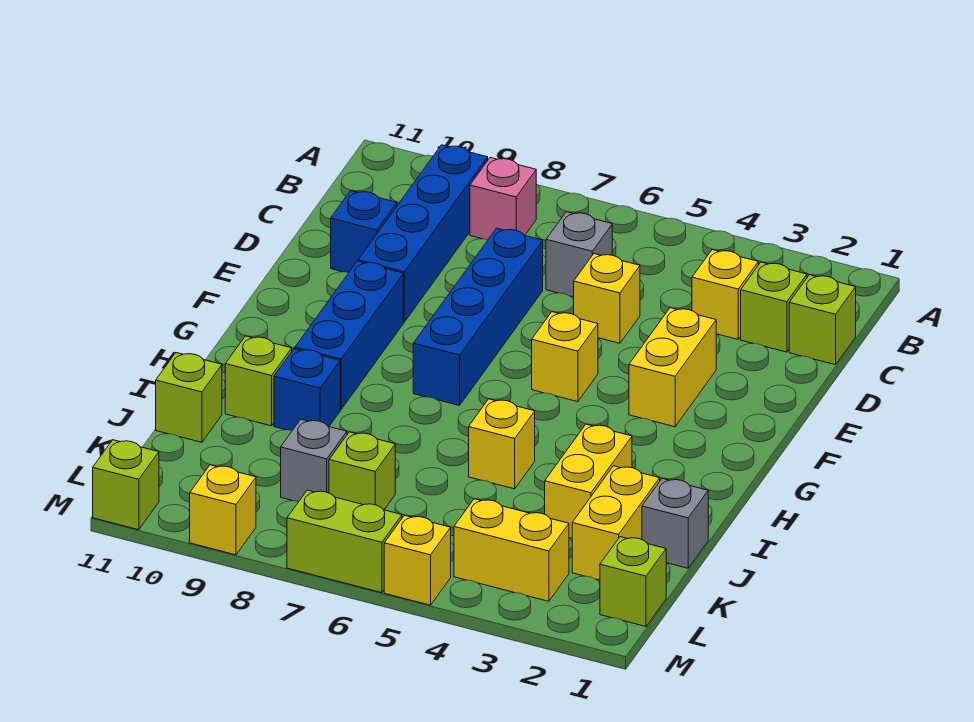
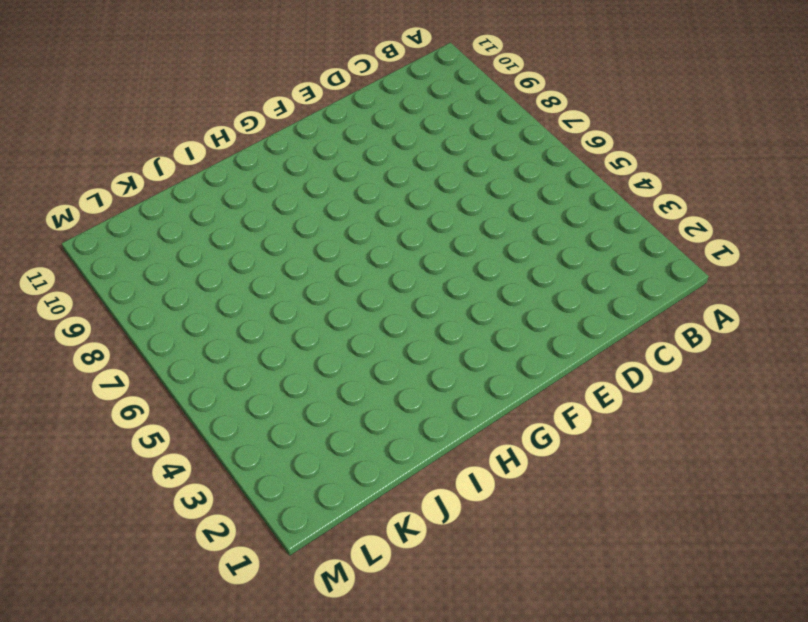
none -> pink brick B8 level 1
none -> blue brick B9:E9 level 1
none -> lime brick C1 level 1

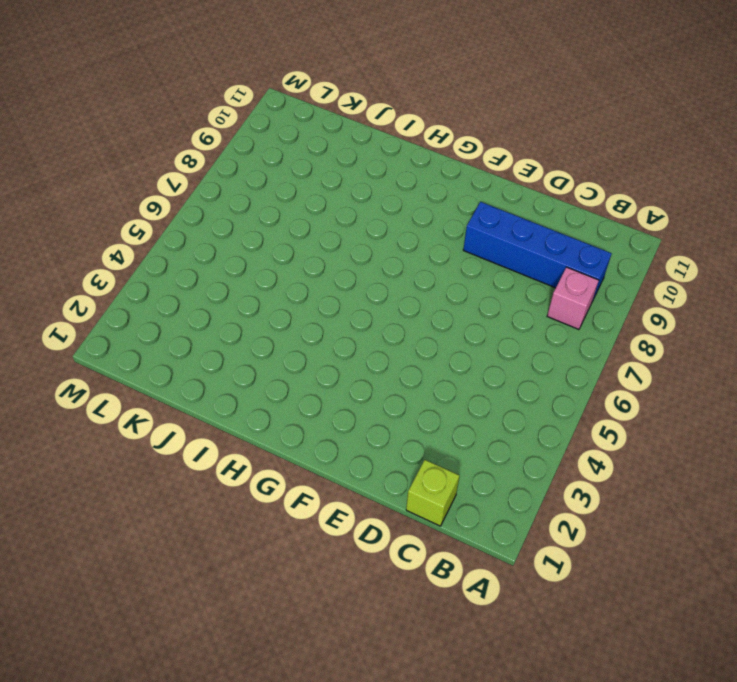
none -> lime brick C2 level 1
none -> yellow brick C3 level 1
none -> grey brick C6 level 1

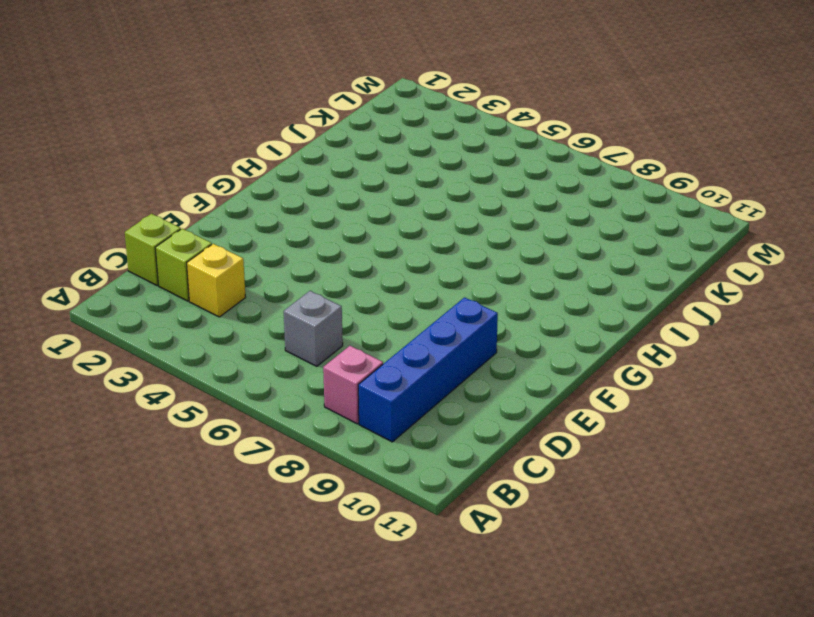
none -> yellow brick D5 level 1
none -> blue brick D7:G7 level 1
none -> blue brick D10 level 1

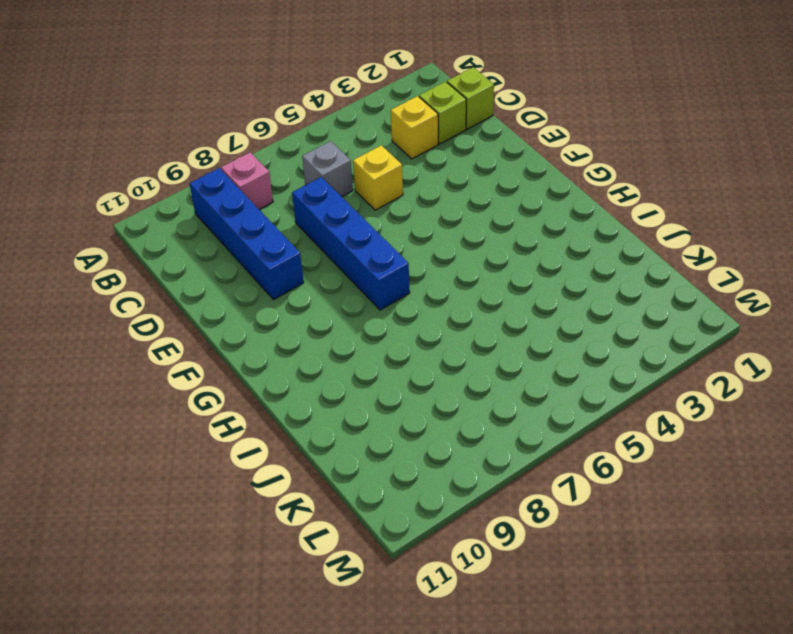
none -> blue brick D10 level 1
none -> yellow brick E3:F3 level 1
none -> yellow brick F5 level 1

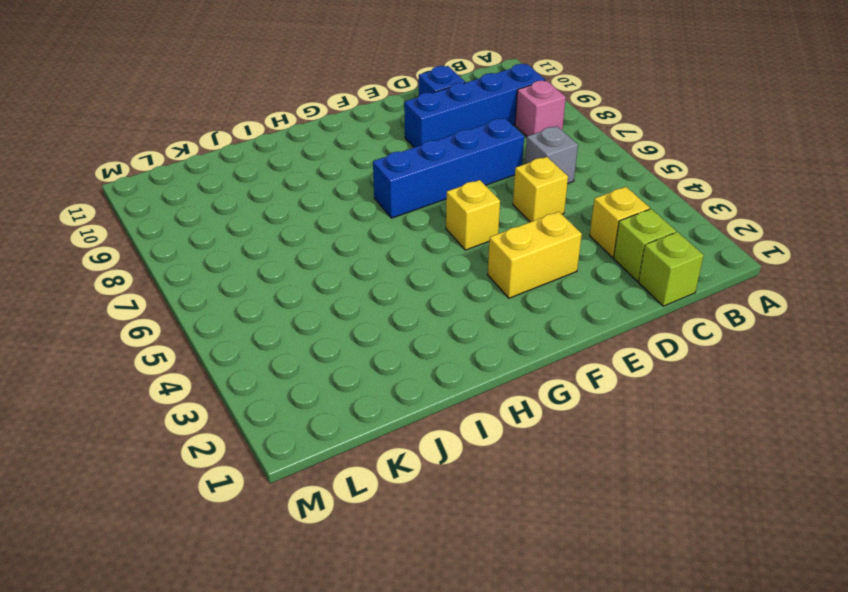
none -> blue brick F9:H9 level 1
none -> yellow brick I3:J3 level 1
none -> yellow brick I5 level 1

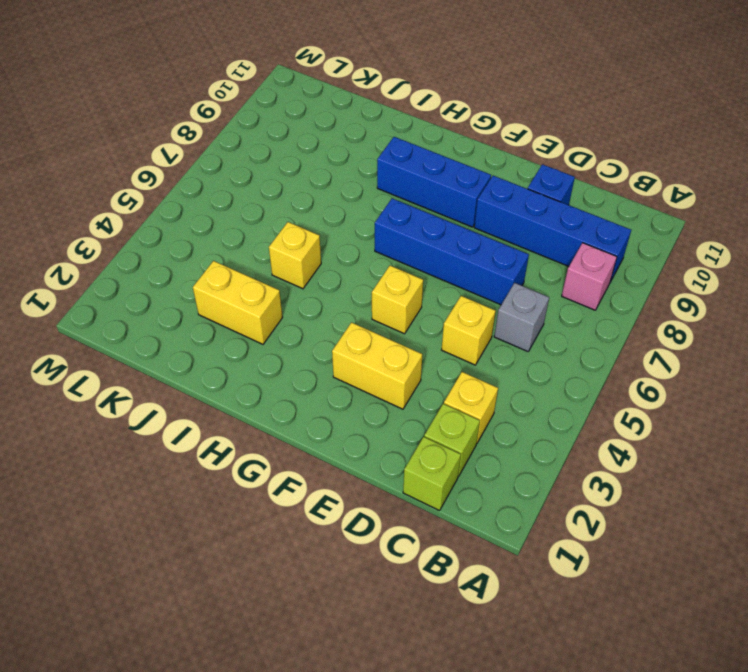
none -> blue brick I9 level 1
none -> lime brick I10 level 1
none -> grey brick J1 level 1

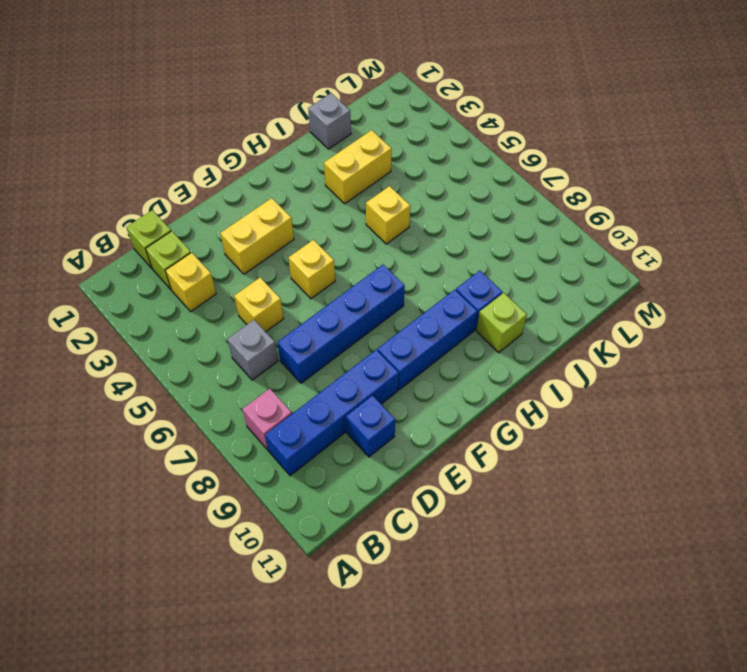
none -> yellow brick J2:K2 level 1
none -> lime brick J11 level 1
none -> lime brick K7 level 1

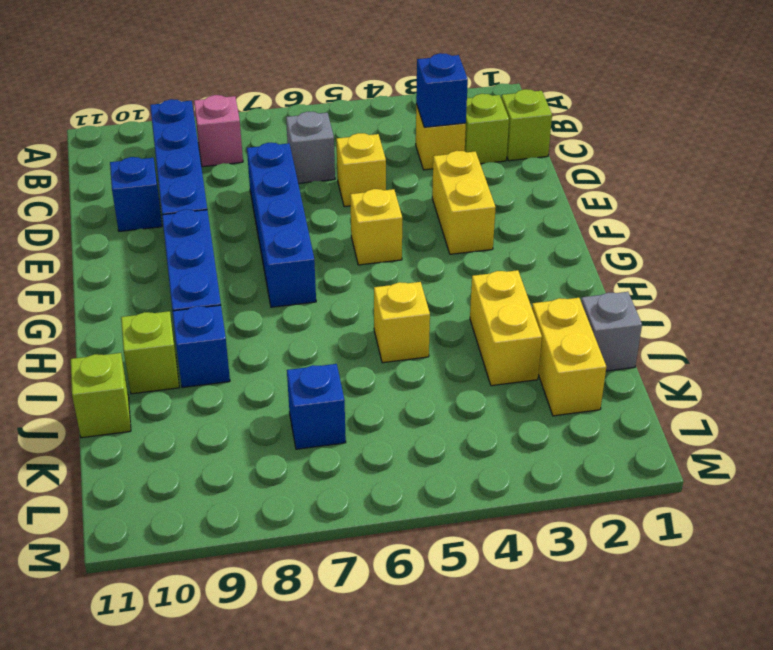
blue brick C3 level 2 -> none
blue brick K7 level 1 -> lime brick K7 level 1
none -> grey brick K8 level 1
none -> lime brick L1 level 1
none -> yellow brick L3:L4 level 1

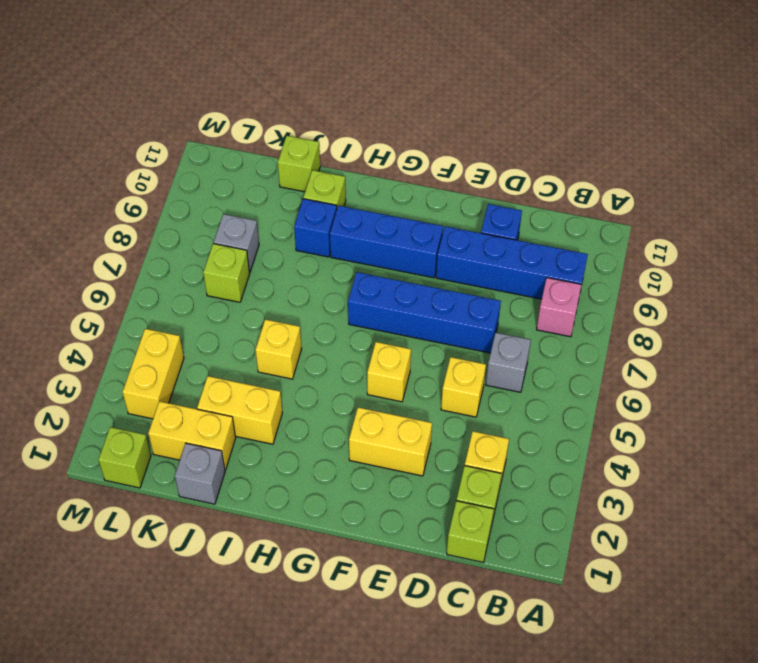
none -> yellow brick M5 level 1
none -> lime brick M6:M7 level 1
none -> yellow brick M9 level 1

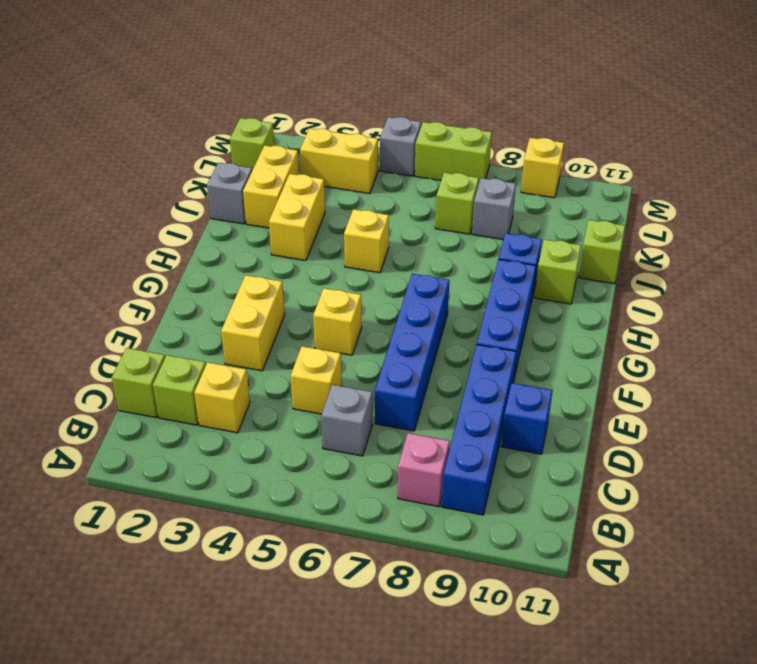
grey brick M5 level 1 -> yellow brick M5 level 1
none -> lime brick M11 level 1

